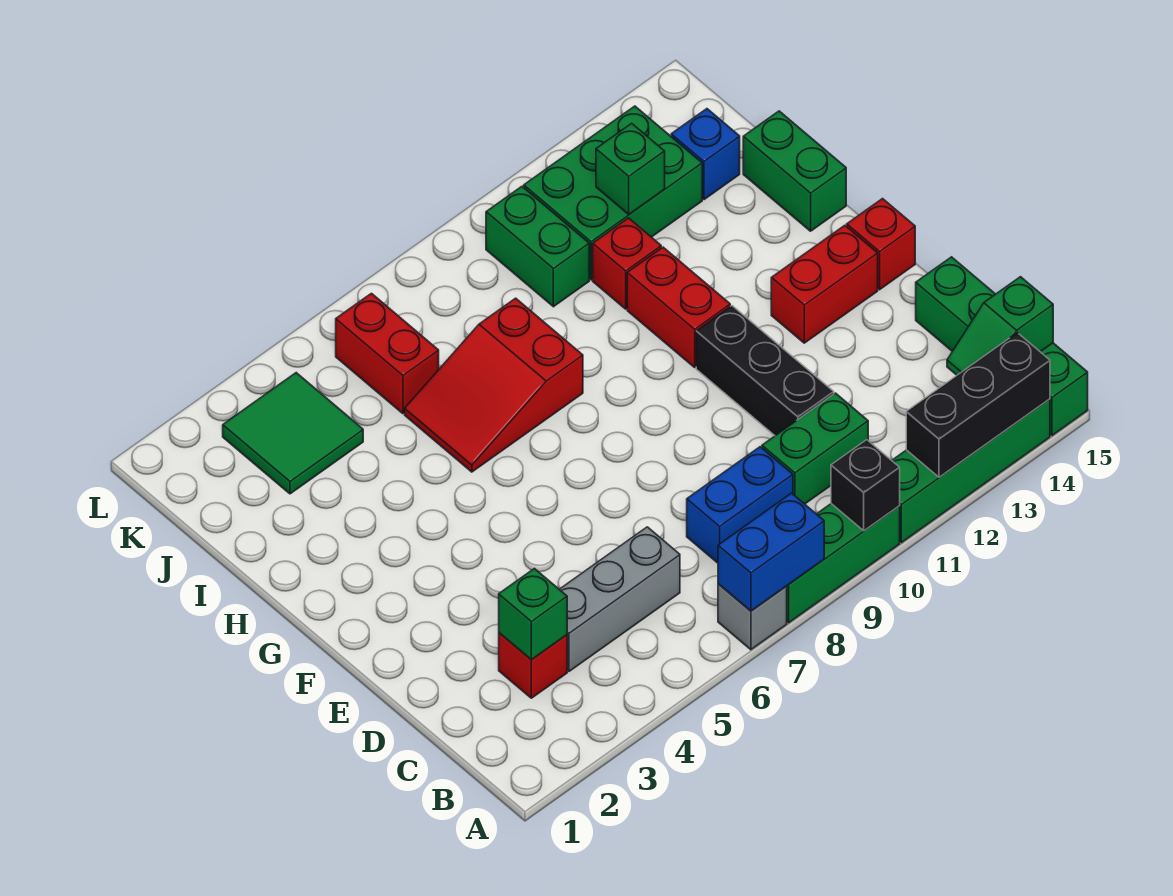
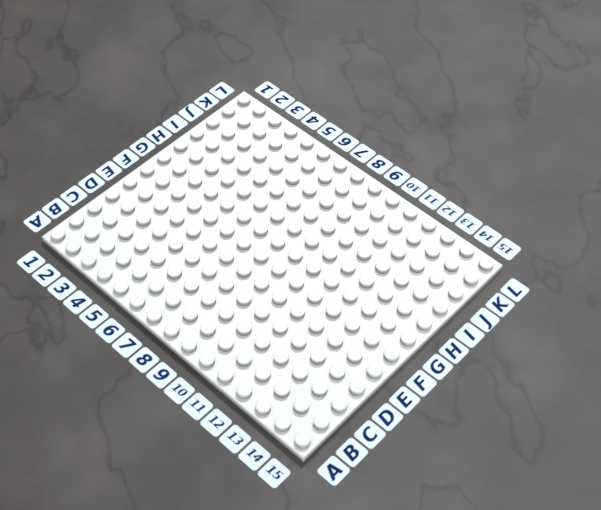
none -> grey brick A7 level 1
none -> green brick A8:A10 level 1
none -> green brick A11:A14 level 1

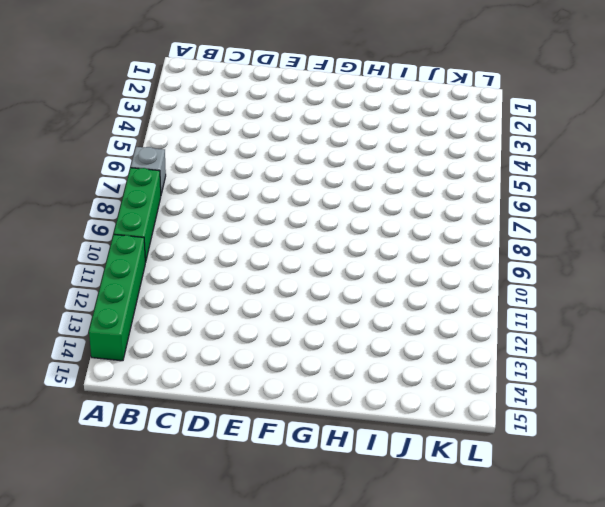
none -> green brick A15:D15 level 1
none -> red brick C3 level 1
none -> grey brick C4:C6 level 1

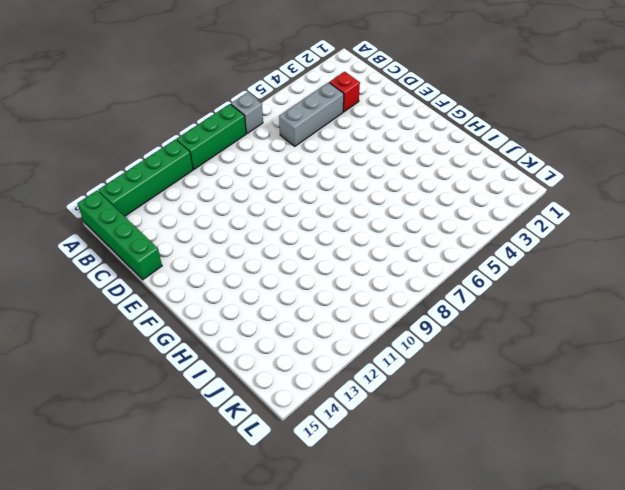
none -> blue brick C8:C9 level 1
none -> green brick C10:C11 level 1
none -> black brick D11:F11 level 1

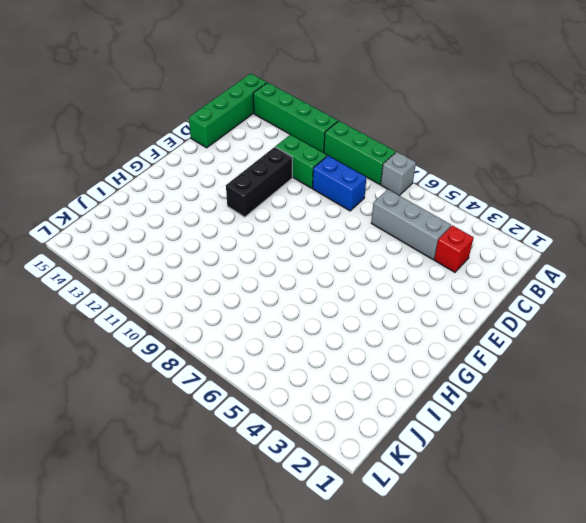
none -> red brick F13:F14 level 1
none -> red brick F15 level 1
none -> red brick G11:H11 level 1

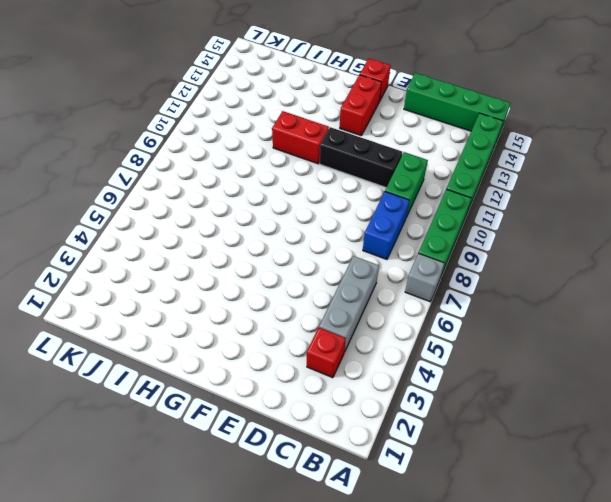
none -> red slope H6:I8 level 1 top 8
none -> green brick H15:I15 level 1
none -> red brick I11 level 1

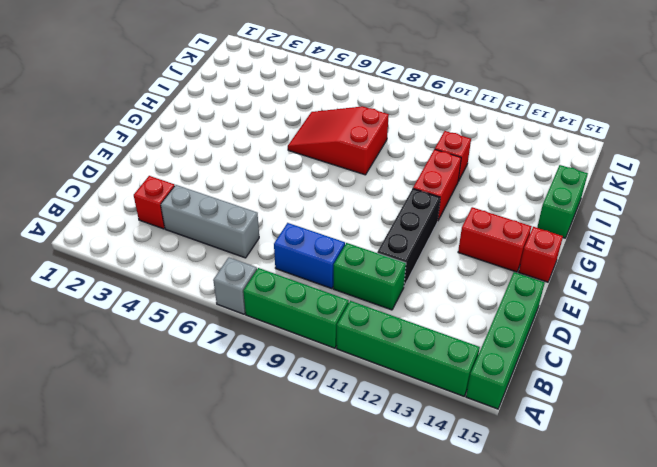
none -> green tile J3:K4 level 1
none -> red brick J6:K6 level 1
none -> green brick J10:K10 level 1

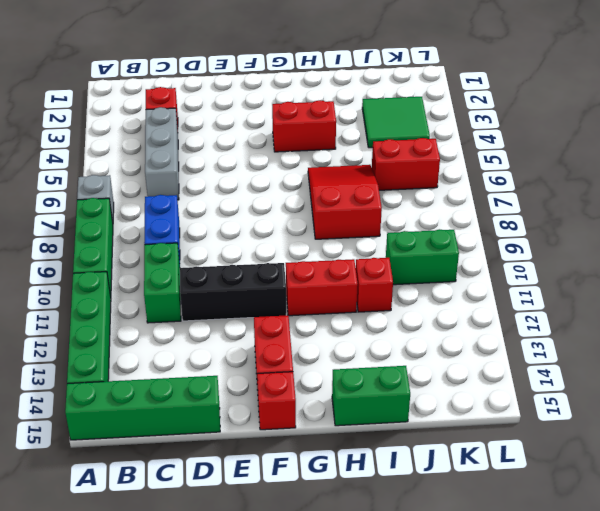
red brick G4:H4 level 1 -> none
none -> green brick J11:K13 level 1
none -> blue brick J14 level 1
none -> blue brick A7:A8 level 2

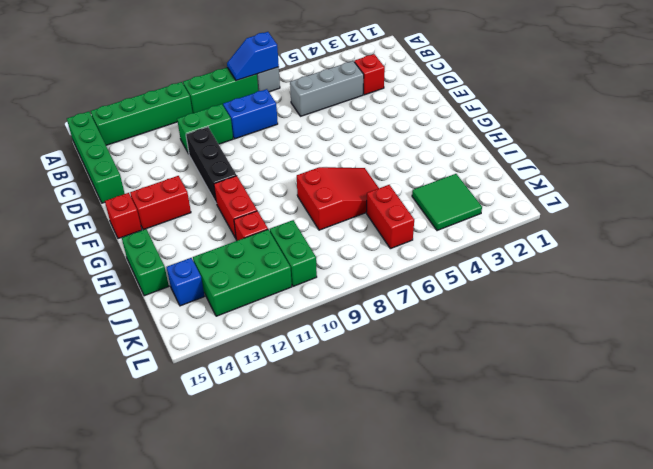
blue slope A7:A8 level 2 top 7 -> blue brick A7:A8 level 2
none -> black brick A10 level 2
none -> black brick A12:A14 level 2
none -> green slope B14:B15 level 2 top 15

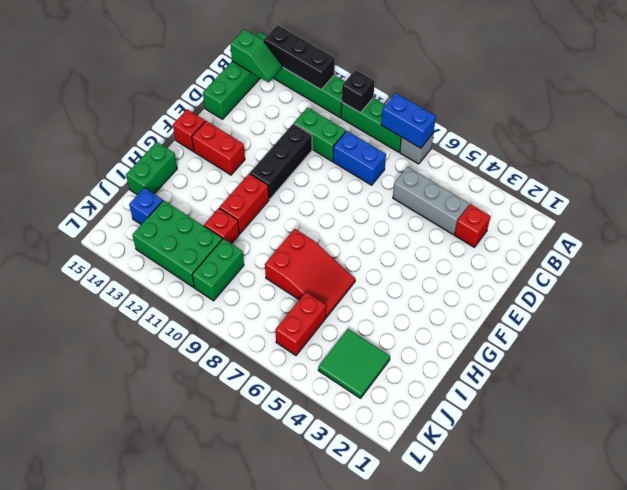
none -> green brick C3 level 2
none -> green brick J12 level 2

